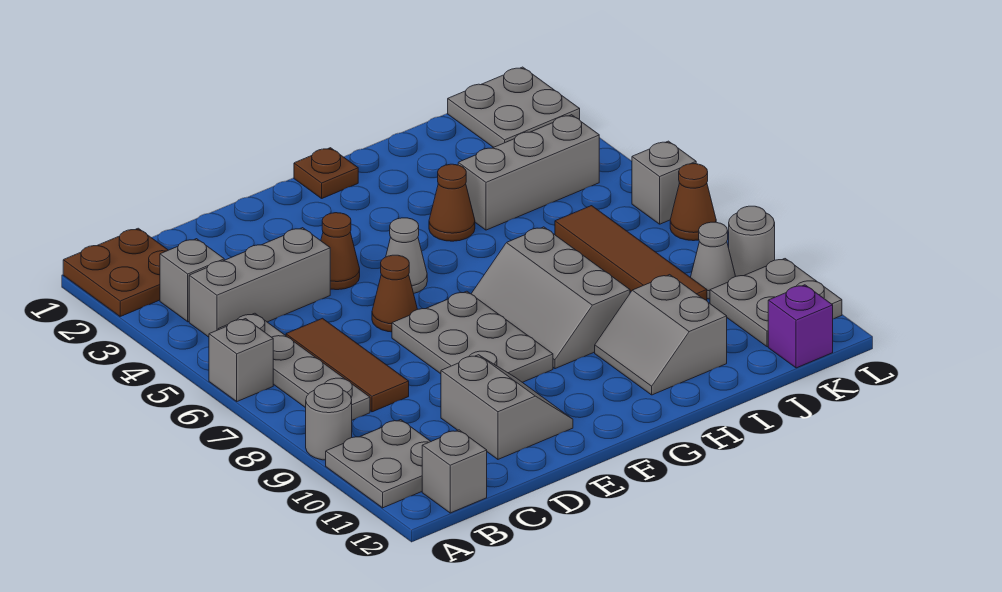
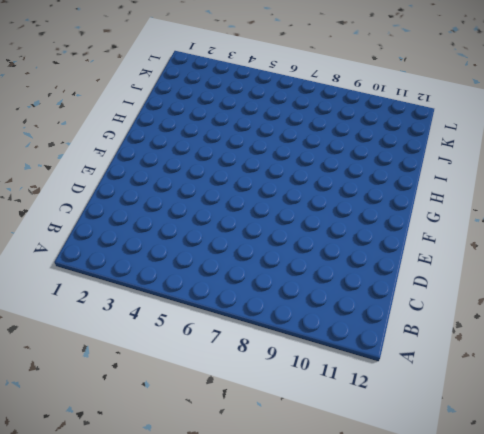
none -> brown plate A1:B2 level 1
none -> grey brick A6 level 1
none -> grey round brick A9 level 1

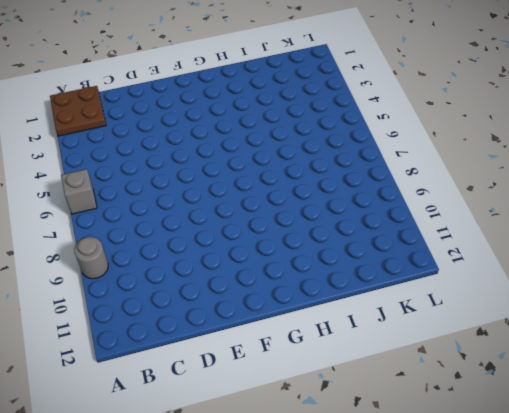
none -> grey plate A10:B11 level 1
none -> grey brick B3 level 1
none -> grey brick B4:D4 level 1

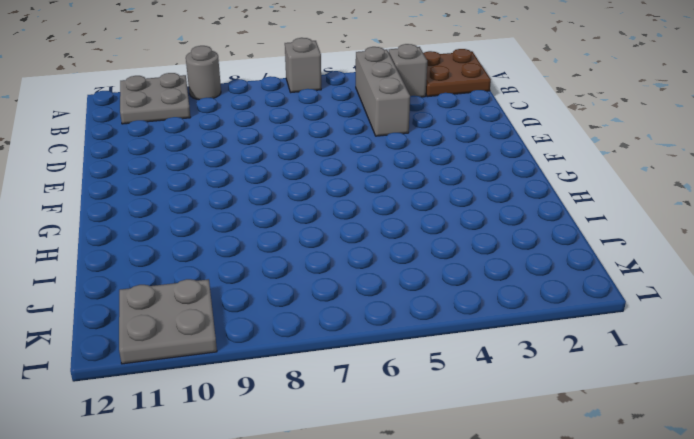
none -> grey plate B5:B8 level 1
none -> grey brick B12 level 1
none -> brown tile C6:C8 level 1

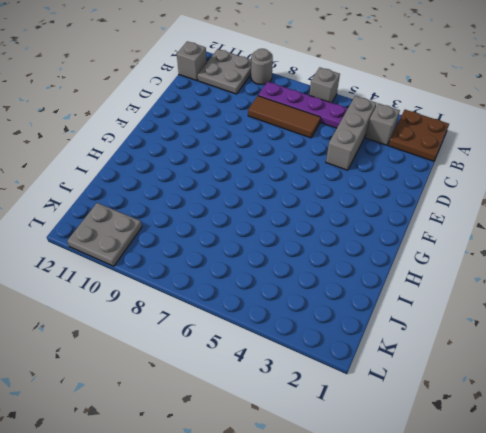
purple plate B5:B8 level 1 -> grey plate B5:B8 level 1
none -> grey slope D10:E11 level 1 top D
none -> brown cone E4 level 1
none -> brown cone E6 level 1

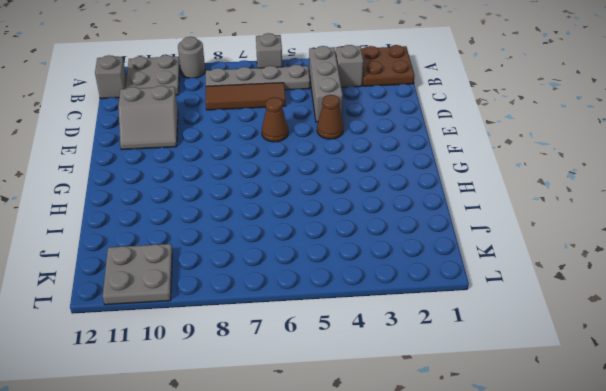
none -> grey plate E7:F9 level 1
none -> grey cone F5 level 1
none -> brown plate G1 level 1

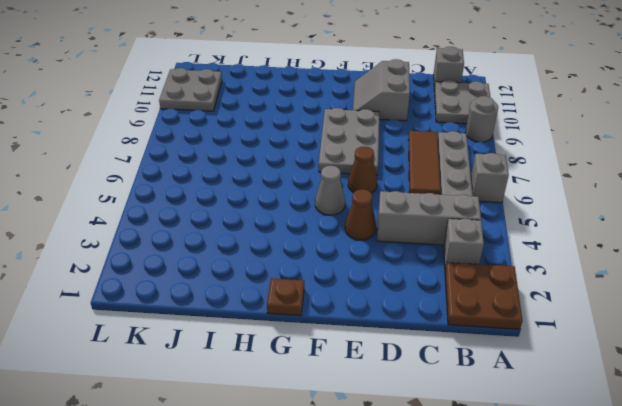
none -> grey slope G7:H9 level 1 top H
none -> brown cone H4 level 1
none -> grey slope H10:I11 level 1 top I

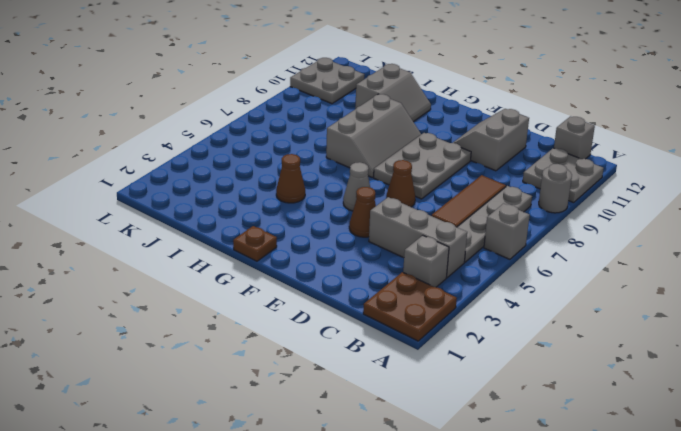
none -> grey brick I4:K4 level 1
none -> brown tile J6:J9 level 1
none -> grey plate K1:L2 level 1

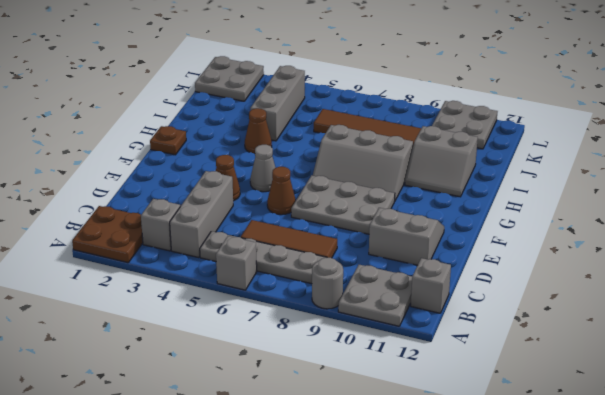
none -> grey cone K9 level 1
none -> purple brick K12 level 1
none -> grey brick L6 level 1

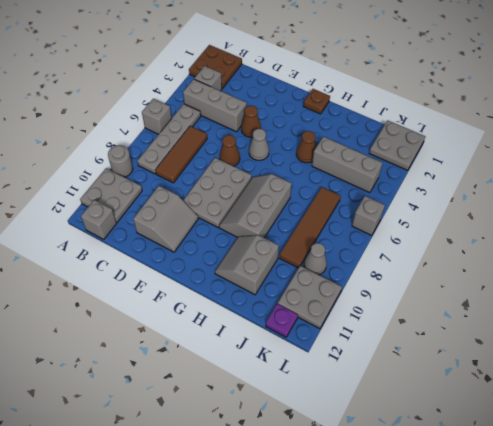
purple plate K12 level 1 -> purple brick K12 level 1
none -> brown cone L7 level 1
none -> grey round brick L9 level 1

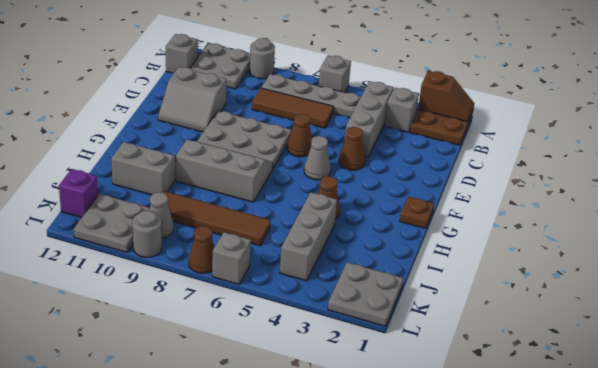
brown slope A1:A2 level 2 top 2 -> none

